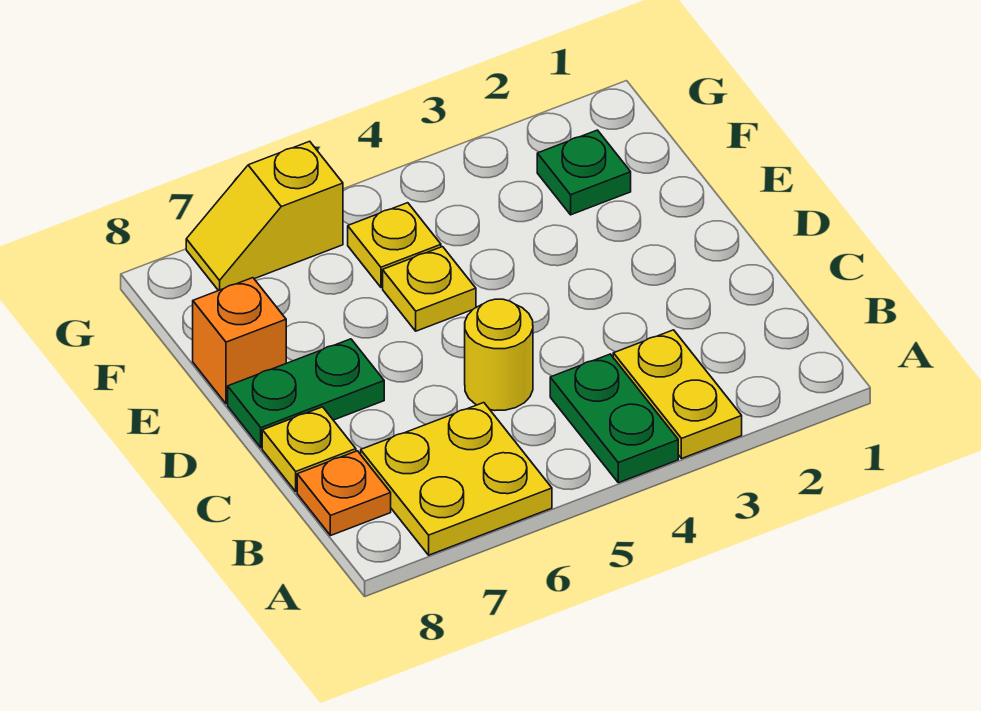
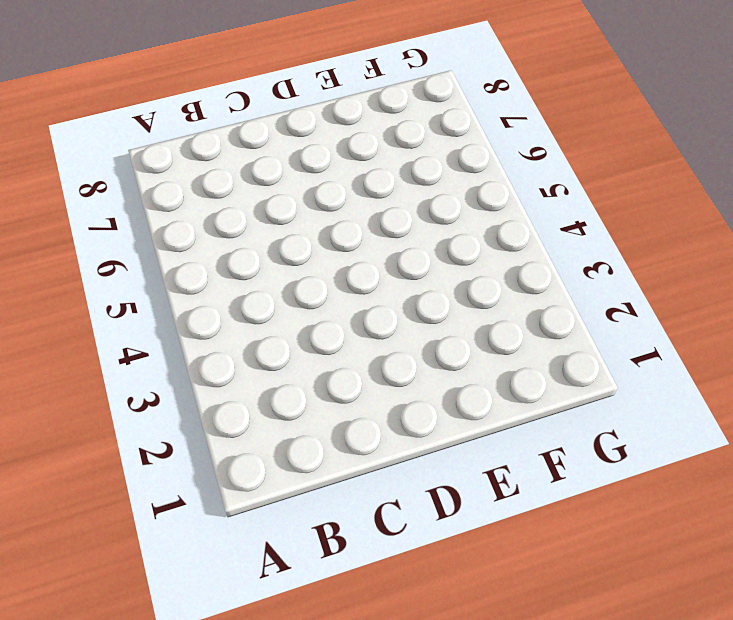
none -> yellow plate A3:B3 level 1
none -> green plate A4:B4 level 1
none -> yellow plate A6:B7 level 1

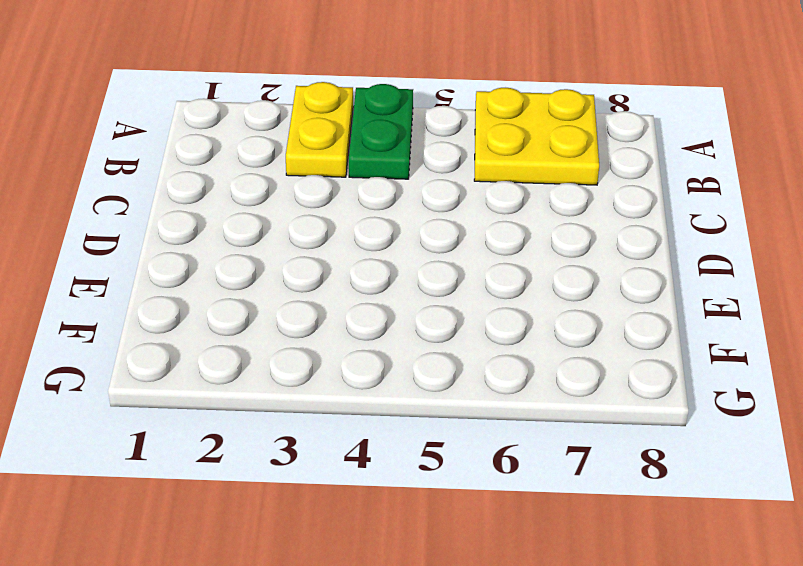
none -> orange plate B8 level 1
none -> yellow round brick C5 level 1
none -> yellow plate C8 level 1

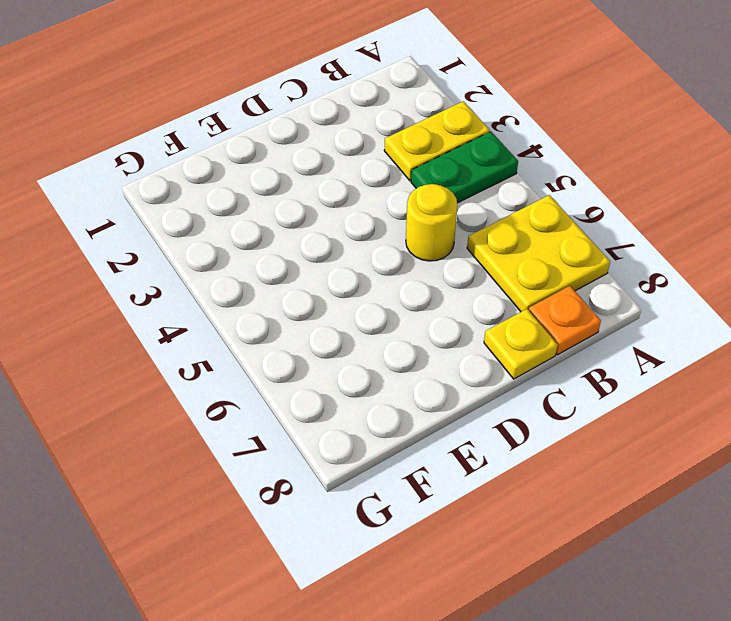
none -> green plate D7:D8 level 1
none -> yellow plate E5 level 1
none -> orange brick E8 level 1

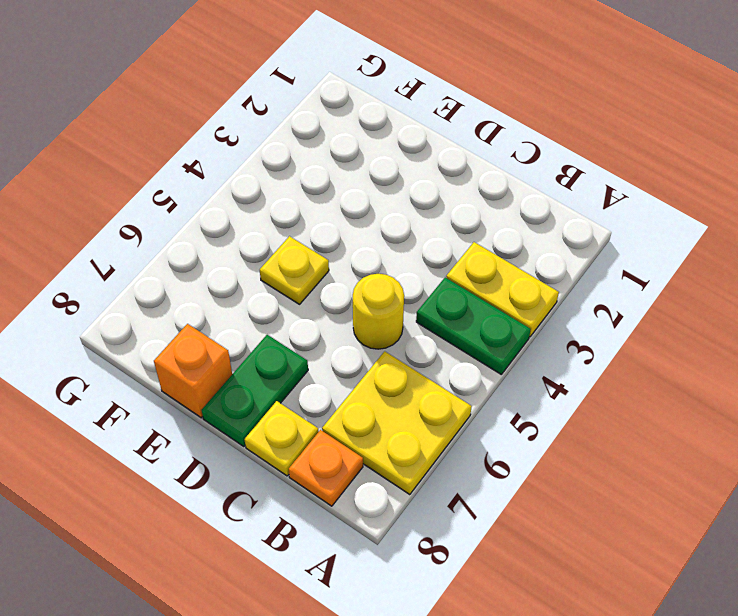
none -> green plate F2 level 1
none -> yellow plate F5 level 1
none -> yellow slope G6:G7 level 1 top 6

